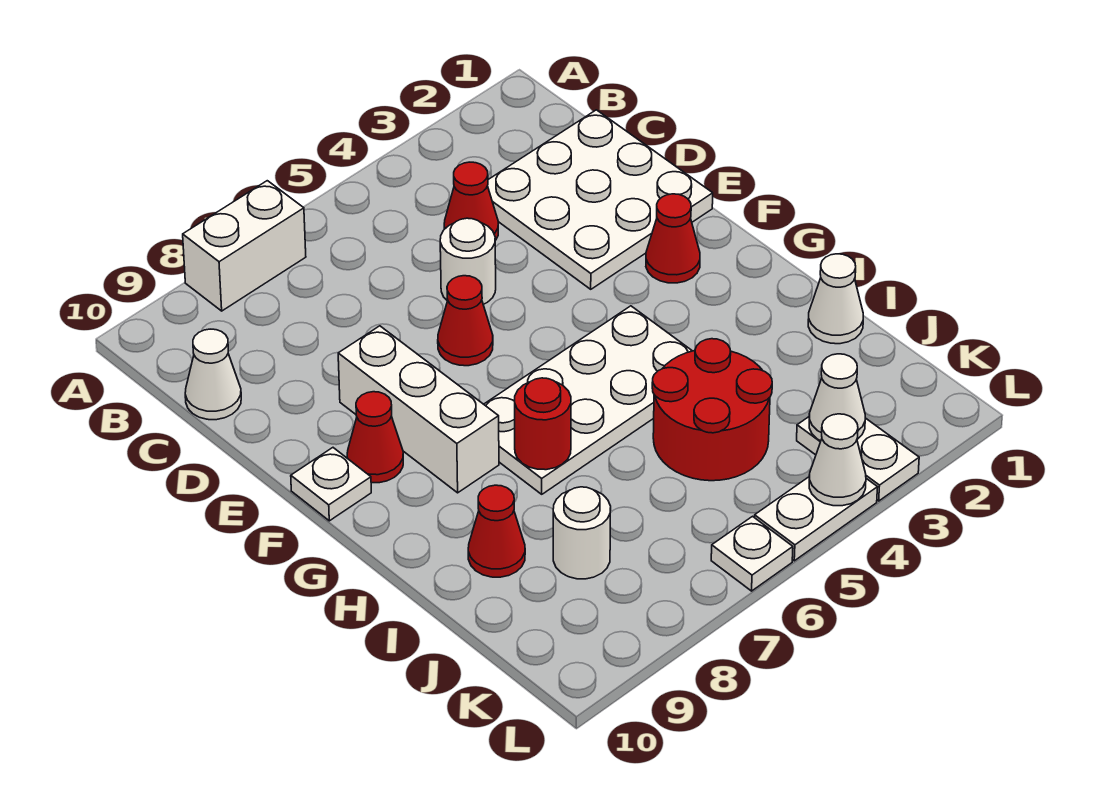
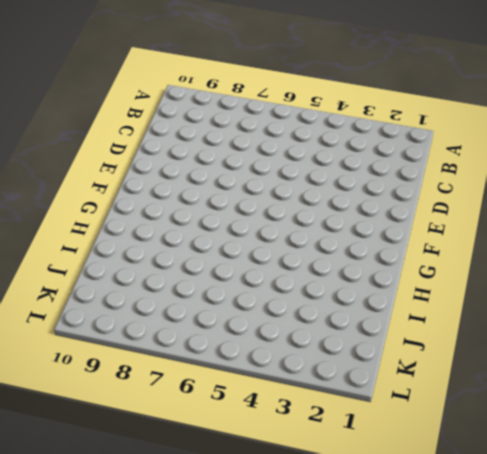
none -> white brick A7:A8 level 1
none -> white plate C1:E3 level 1
none -> red cone C4 level 1

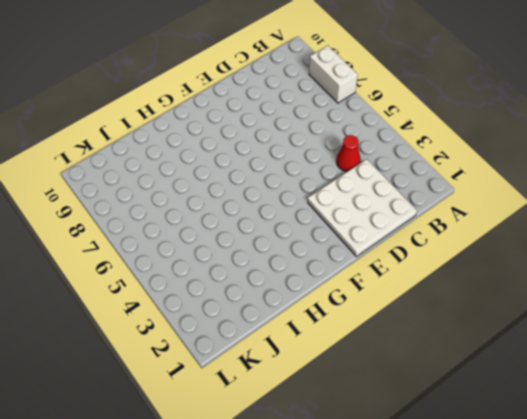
none -> white cone C10 level 1
none -> white round brick D5 level 1
none -> red cone E6 level 1

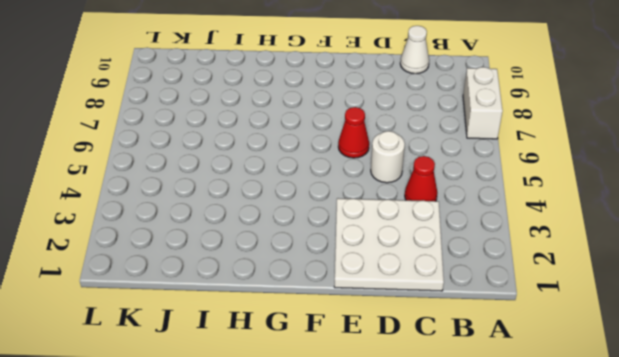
none -> white brick E8:G8 level 1
none -> red cone F2 level 1
none -> red cone F9 level 1

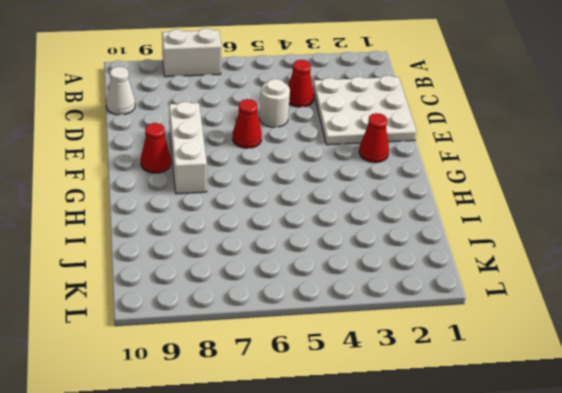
none -> white plate F10 level 1
none -> white plate G4:H7 level 1
none -> white cone I1 level 1

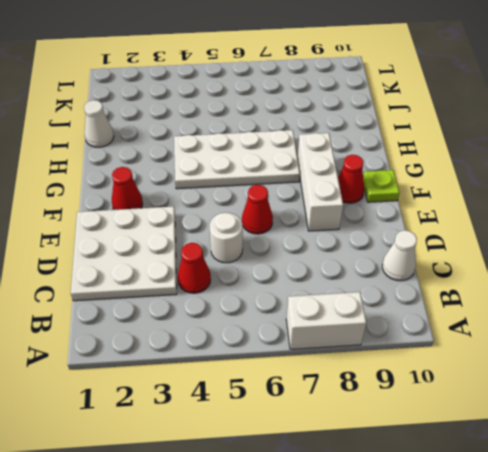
lime plate F10 level 1 -> white plate F10 level 1
none -> red round brick I4:J5 level 1
none -> red cone I9 level 1
none -> white round brick J8 level 1

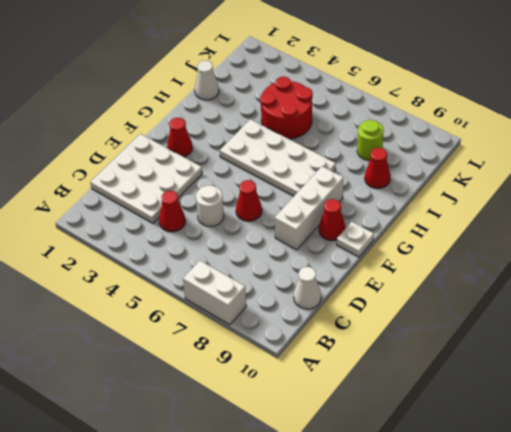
lime round brick J8 level 1 -> white round brick J8 level 1
none -> white plate K3:L3 level 1
none -> white plate L4:L5 level 1
none -> white plate L6 level 1

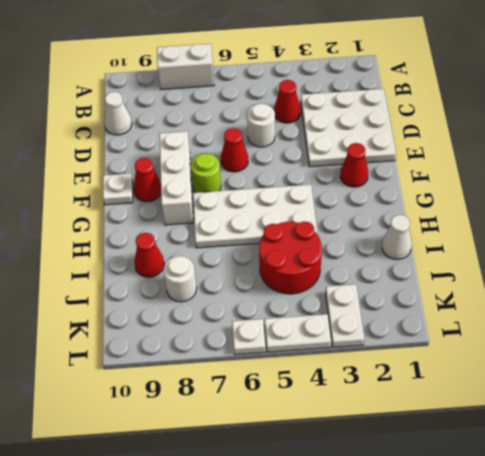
lime round brick F7 level 1 -> none
none -> red round brick H7 level 2
none -> white cone K3 level 2
none -> white cone L4 level 2

